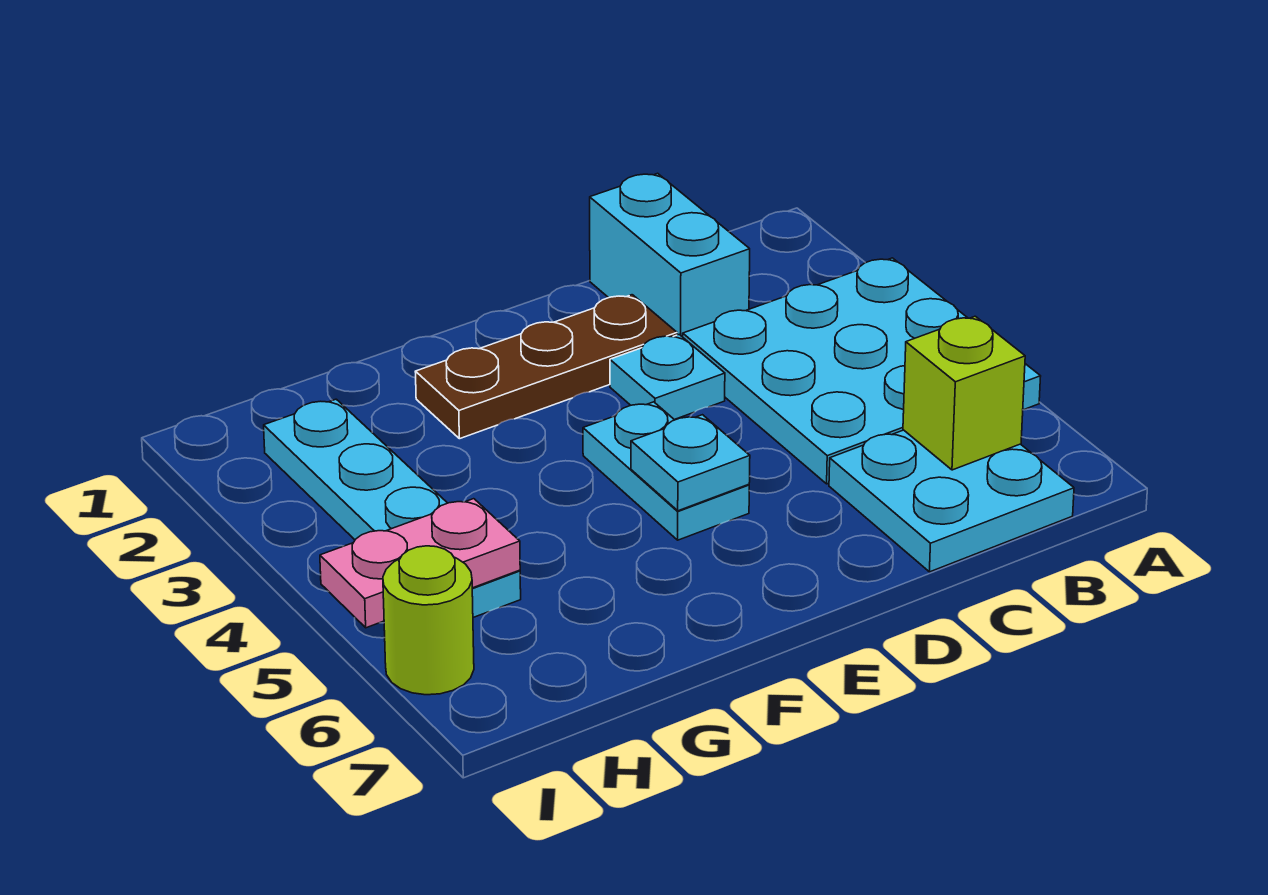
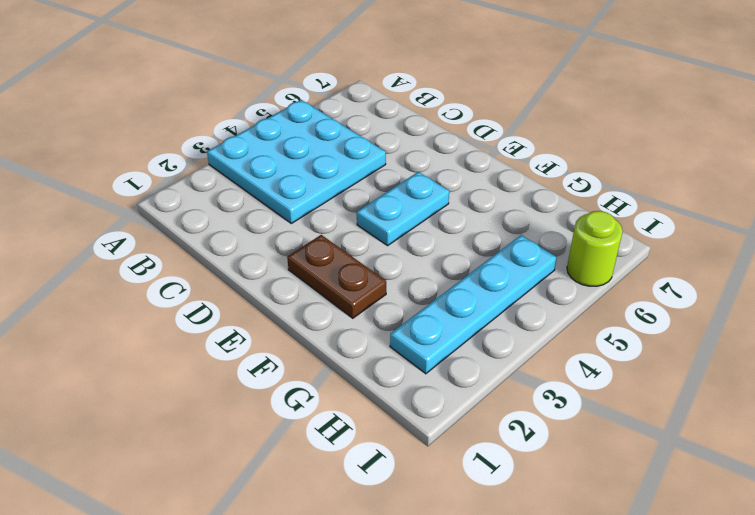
brown plate E2:F2 level 1 -> brown plate D2:F2 level 1
none -> cyan plate B6:C7 level 1
none -> cyan brick C1:C2 level 1

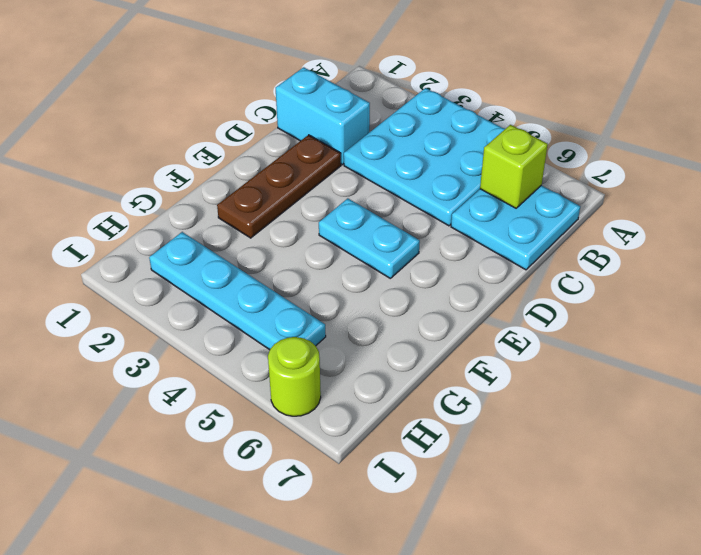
none -> cyan plate D3 level 1
none -> cyan plate E5 level 2

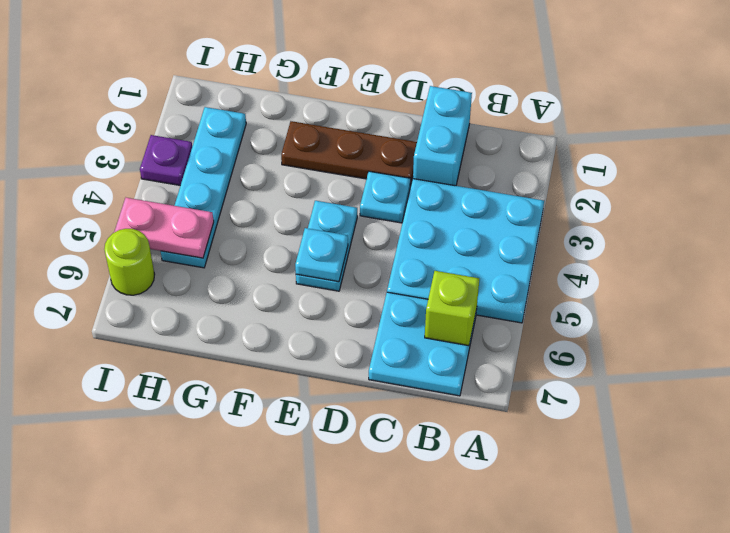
purple plate I3 level 1 -> none

